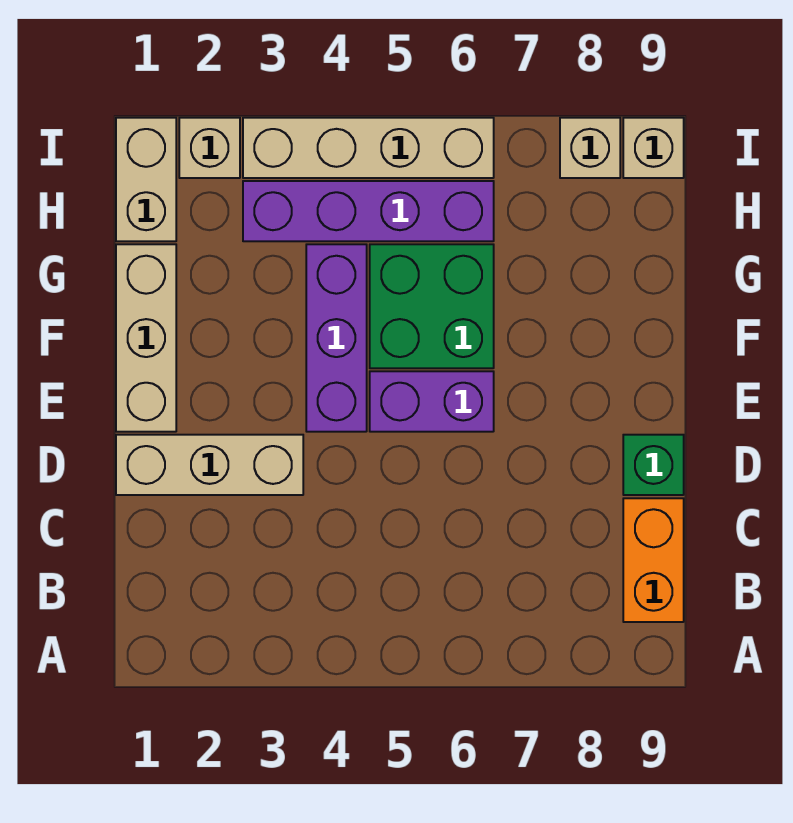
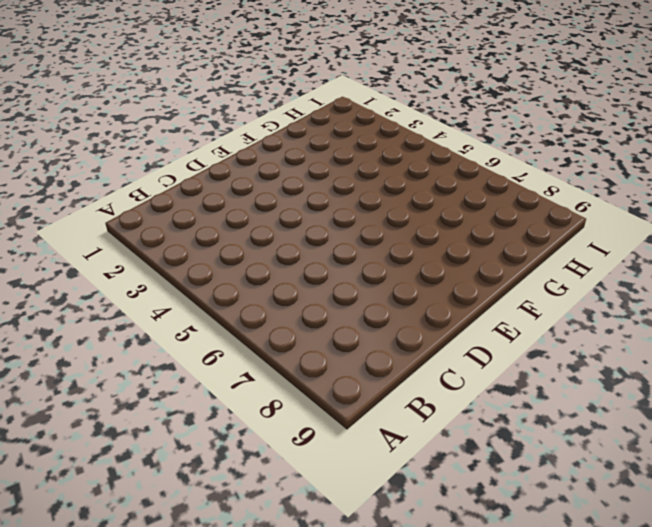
none -> orange brick B9:C9 level 1
none -> tan brick D1:D3 level 1
none -> green brick D9 level 1

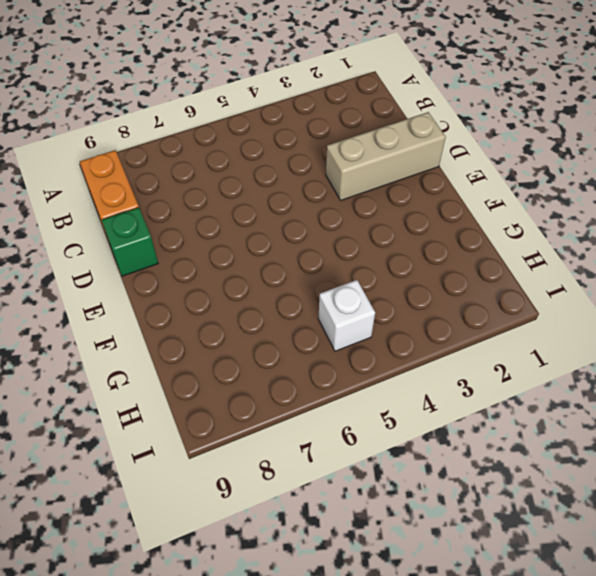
white brick H5 level 1 -> purple brick H3:H6 level 1
none -> tan brick E1:G1 level 1
none -> purple brick E4:G4 level 1
none -> purple brick E5:E6 level 1

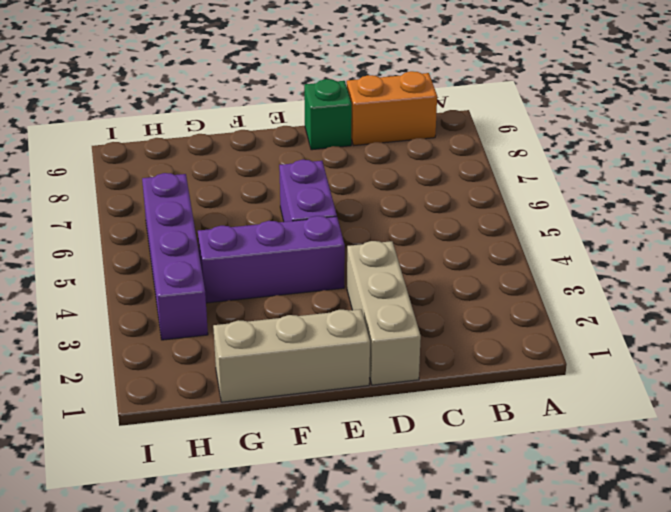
none -> green brick F5:G6 level 1
none -> tan brick H1:I1 level 1
none -> tan brick I2 level 1

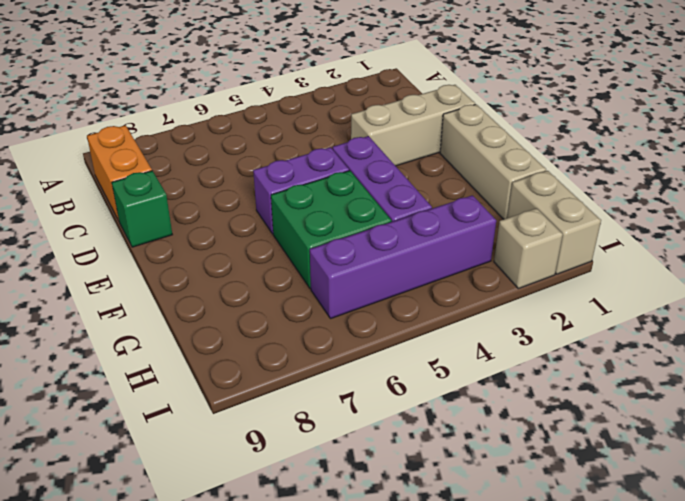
none -> tan brick I3:I6 level 1
none -> tan brick I8 level 1
none -> tan brick I9 level 1

